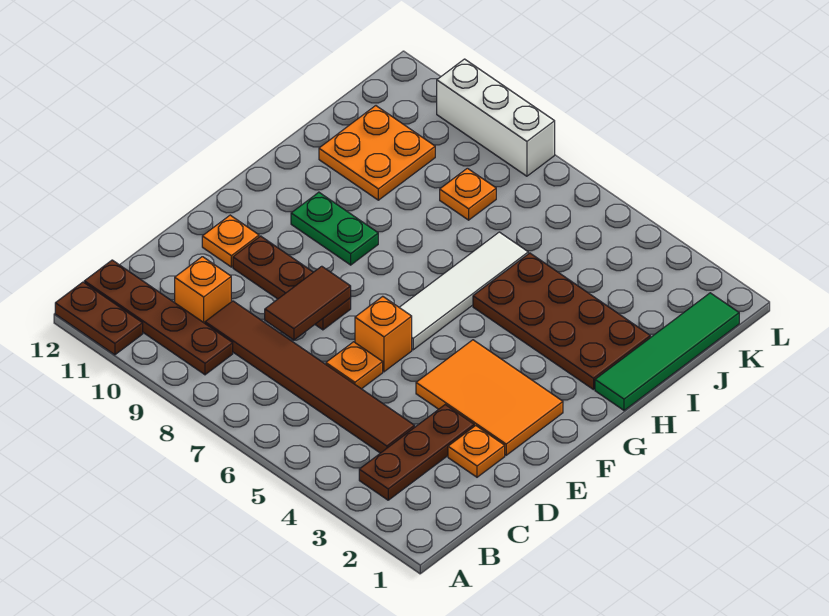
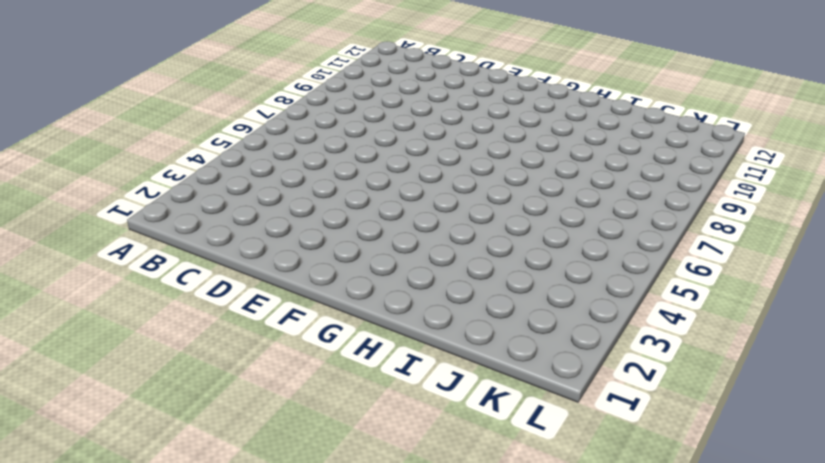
none -> brown plate A11:A12 level 1
none -> brown plate B3:D3 level 1
none -> brown plate B9:B12 level 1

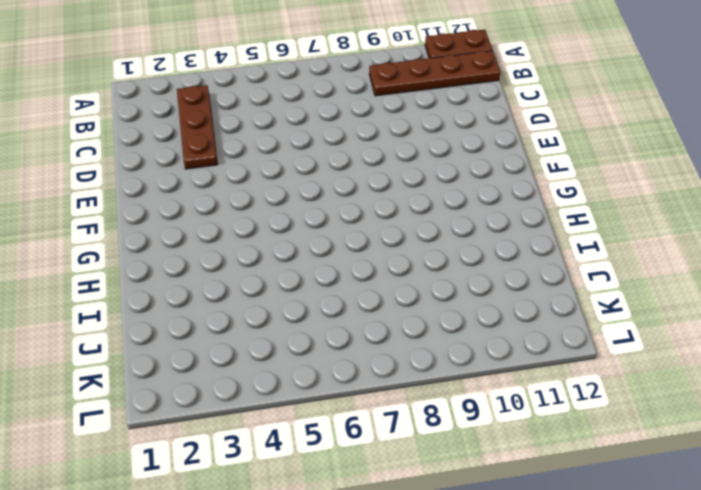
none -> brown tile C4:C9 level 1
none -> orange brick C10 level 1
none -> orange plate D2 level 1

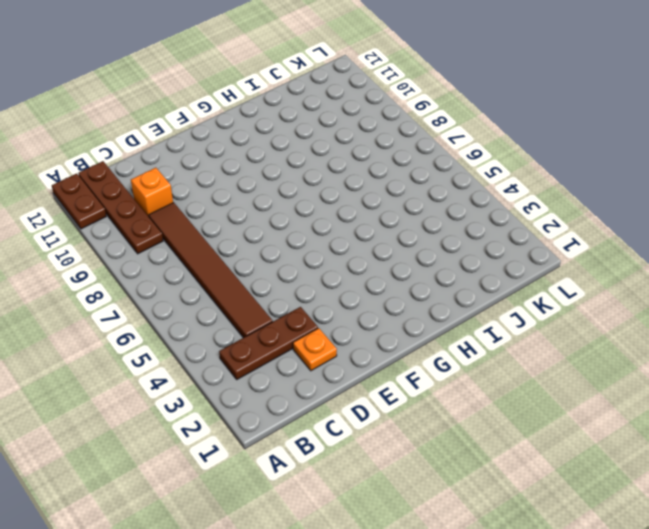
none -> orange plate D6 level 1
none -> orange tile E2:F4 level 1
none -> orange brick E6 level 1

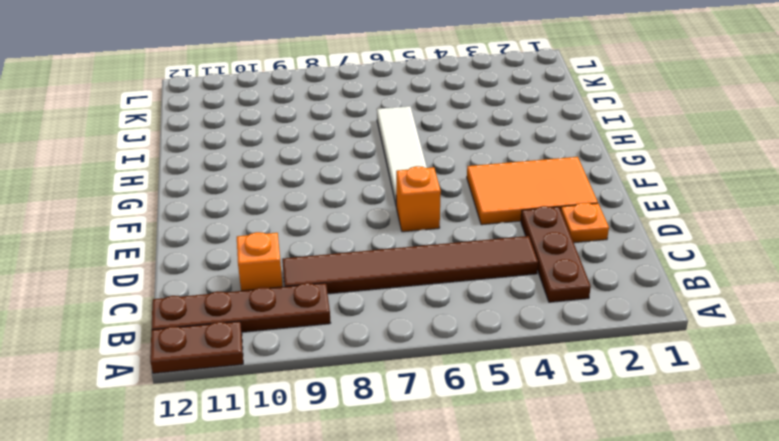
none -> orange plate D6 level 1
none -> brown plate E8:E10 level 1
none -> orange plate E11 level 1

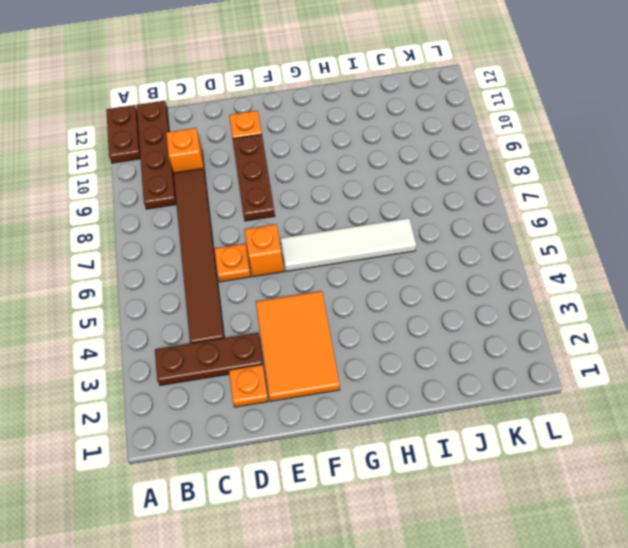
none -> green plate G9:G10 level 1
none -> green tile H1:K1 level 1
none -> brown plate H2:I5 level 1

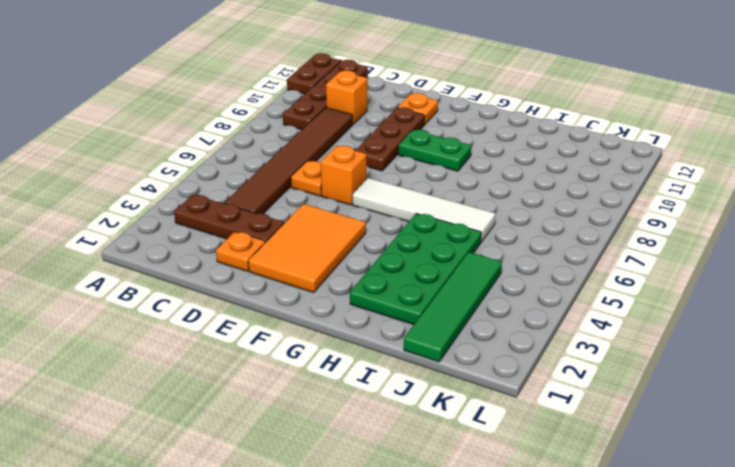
green plate F9:G9 level 1 -> green plate G9:G10 level 1
green plate H2:I5 level 1 -> brown plate H2:I5 level 1
green tile J1:J4 level 1 -> green tile H1:K1 level 1
none -> orange plate I10:J11 level 1
none -> orange plate J8 level 1
none -> white brick L8:L10 level 1

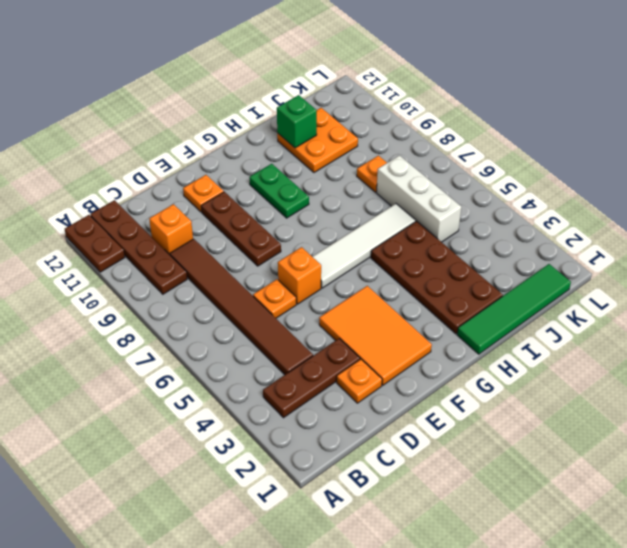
green brick I11 level 2 -> none
white brick J5:J7 level 1 -> white brick L8:L10 level 1
none -> brown tile D8:E8 level 2

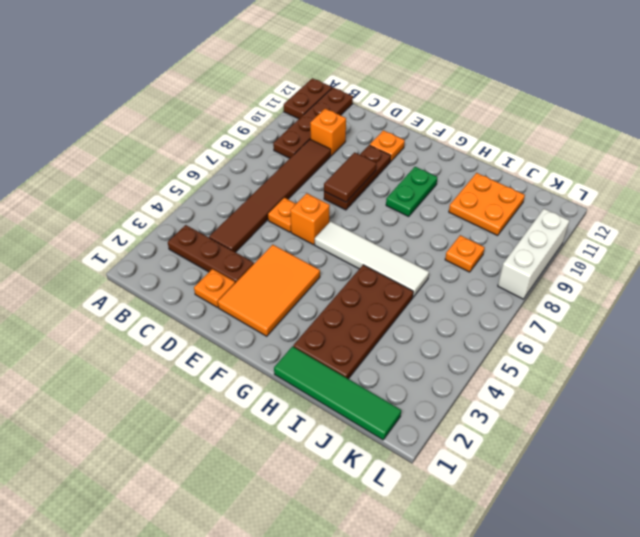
brown tile E8:E9 level 2 -> brown tile D8:E8 level 2

